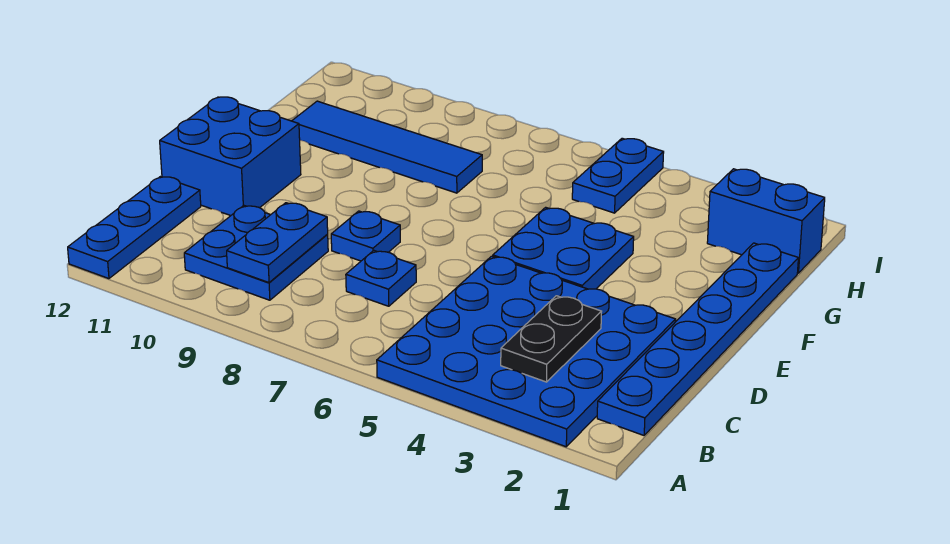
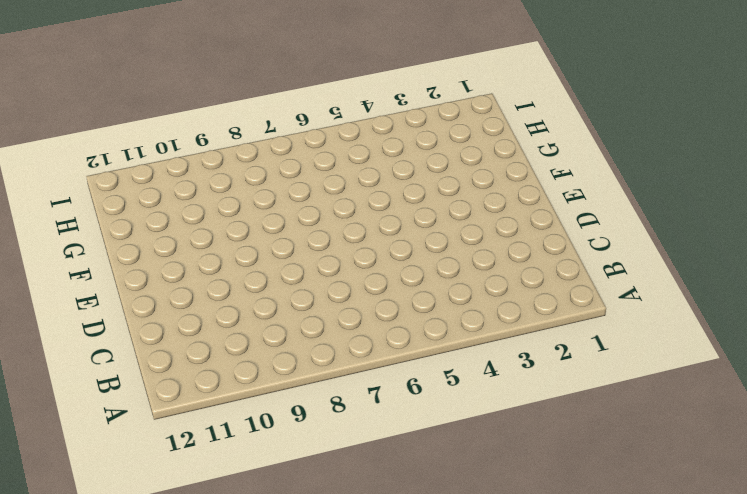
none -> blue plate A2:D5 level 1
none -> blue plate A12:C12 level 1
none -> blue plate B1:G1 level 1

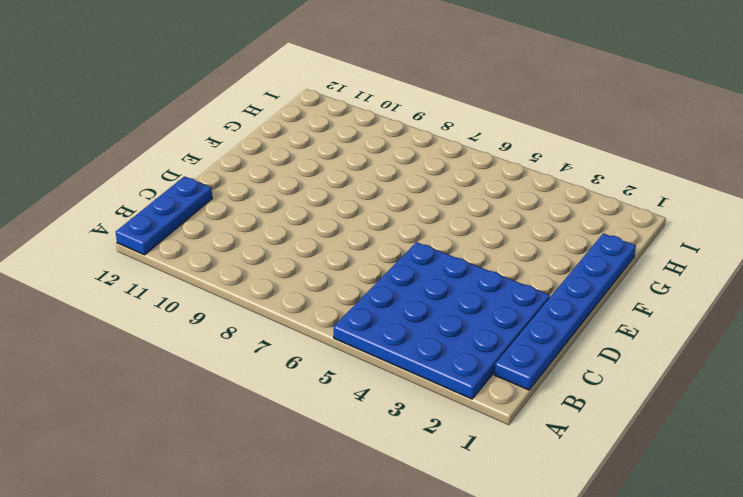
none -> blue plate B9:C10 level 1
none -> blue plate C7 level 1
none -> blue plate D8 level 1

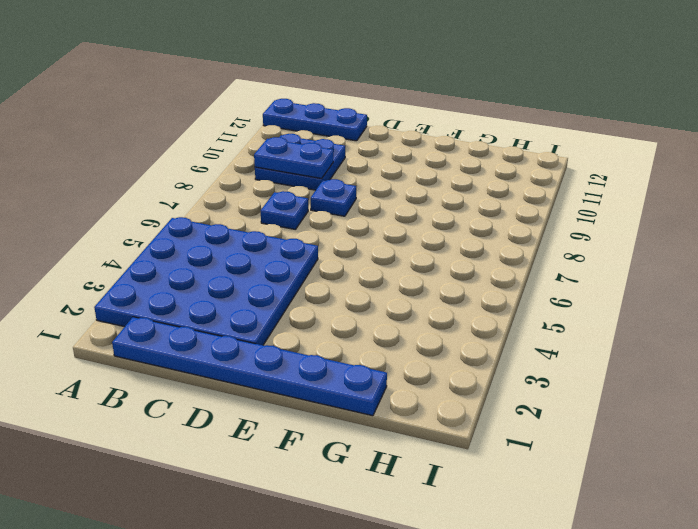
none -> blue brick D11:E12 level 1
none -> blue plate E4:F5 level 1
none -> blue tile G8:G11 level 1

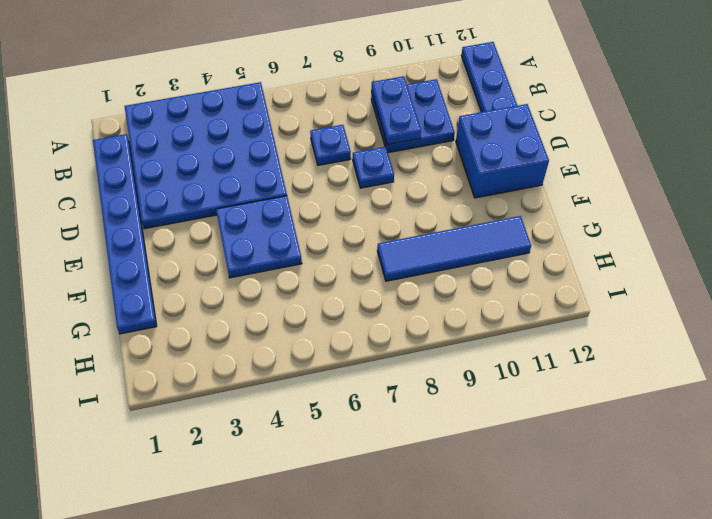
none -> blue brick H1:H2 level 1
none -> blue plate H5:I5 level 1
none -> black plate B3:C3 level 2

